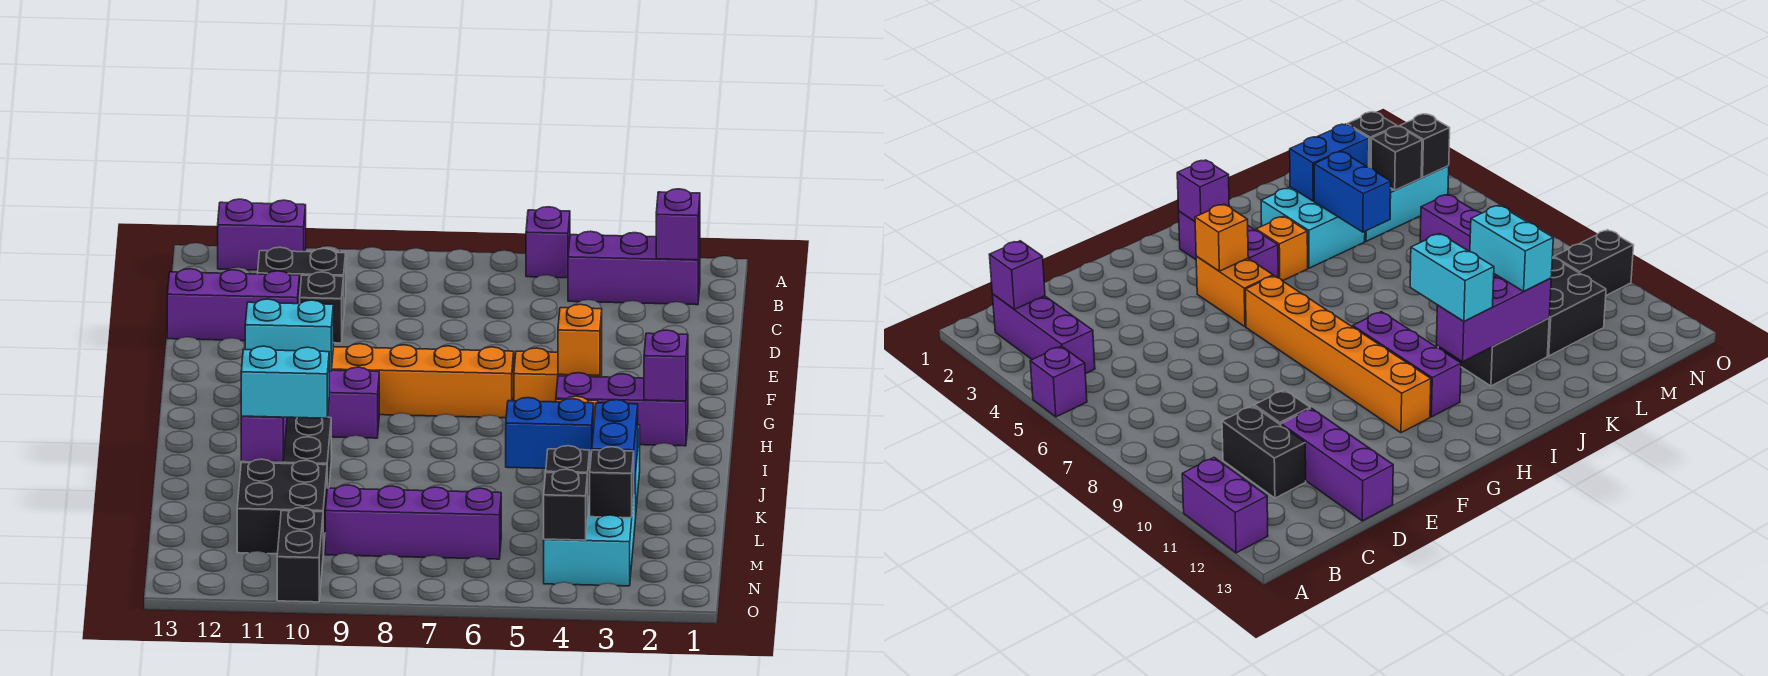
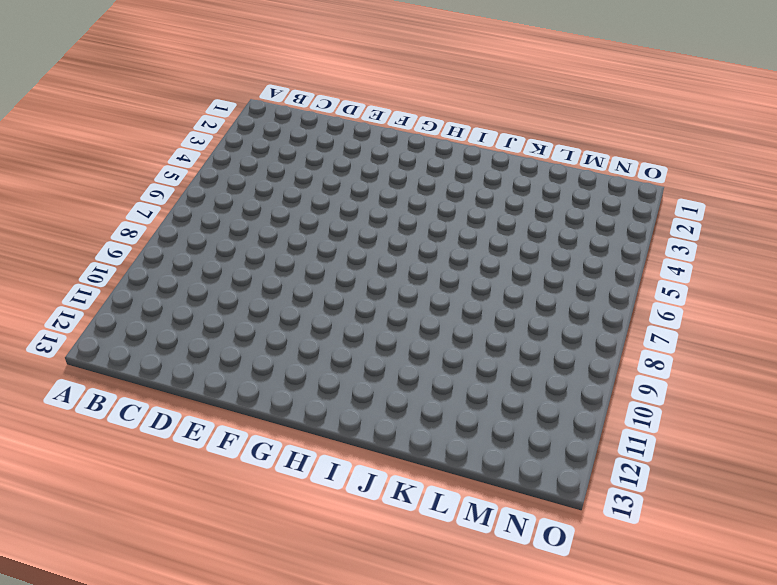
none -> purple brick A5 level 1
none -> purple brick A11:A12 level 1
none -> purple brick B2:B4 level 1

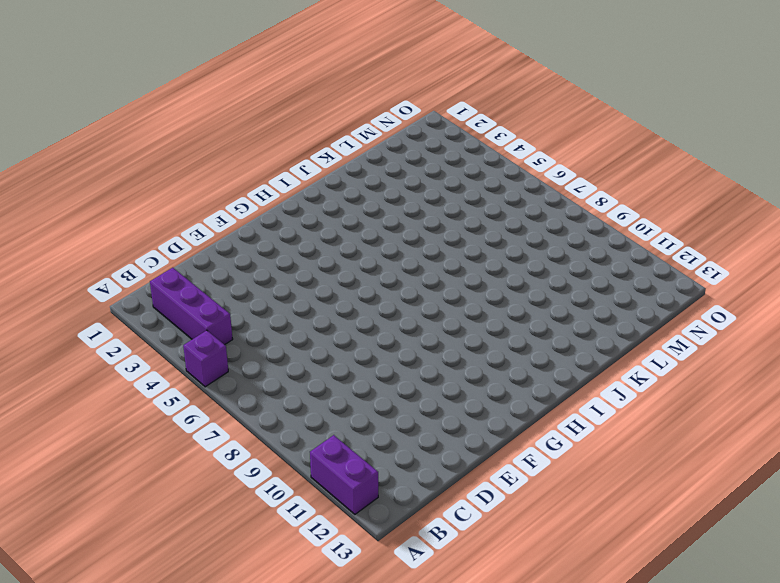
none -> black brick C10:C11 level 1
none -> black brick D10 level 1
none -> purple brick D11:D13 level 1

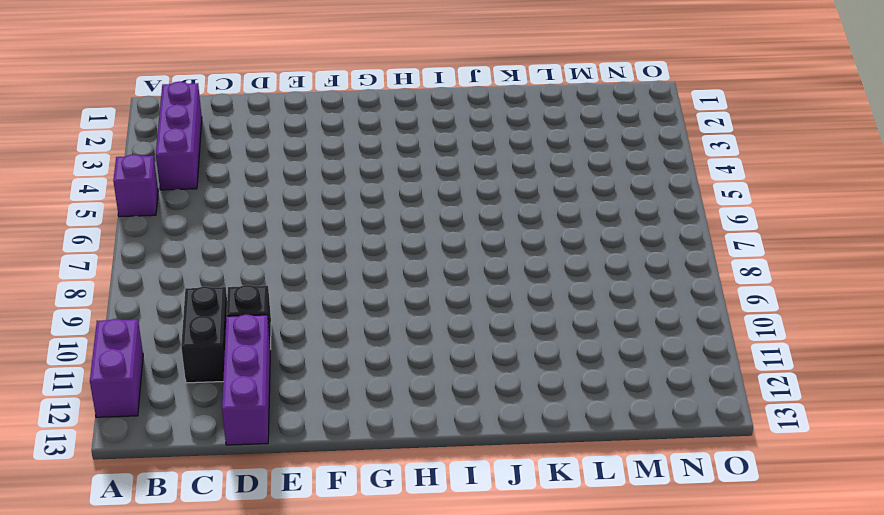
none -> orange brick G4:G5 level 1
none -> orange brick G6:G11 level 1
none -> purple brick H2:H4 level 1

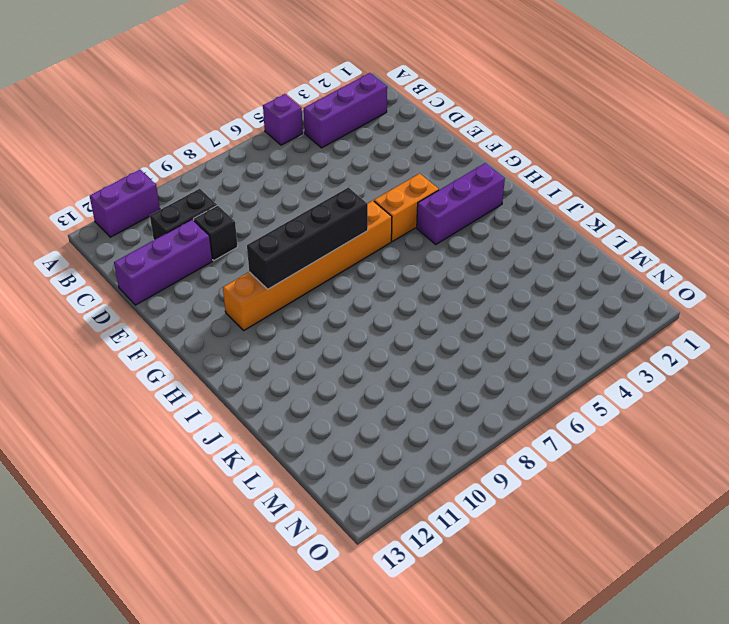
black brick G7:G10 level 2 -> none
none -> purple brick H9:H11 level 1
none -> orange brick I4 level 1
none -> cyan brick J3:K4 level 1

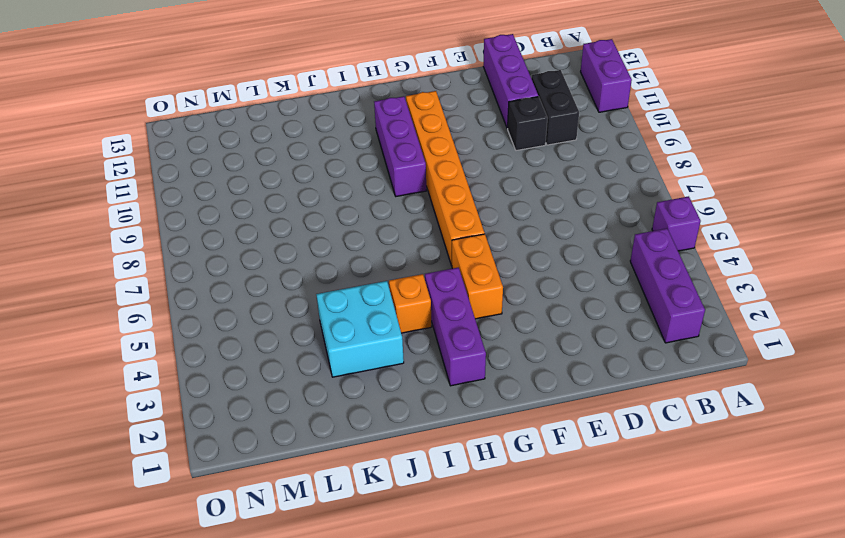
none -> black brick J10:K11 level 1
none -> cyan brick L3:N4 level 1
none -> black brick L10:M11 level 1

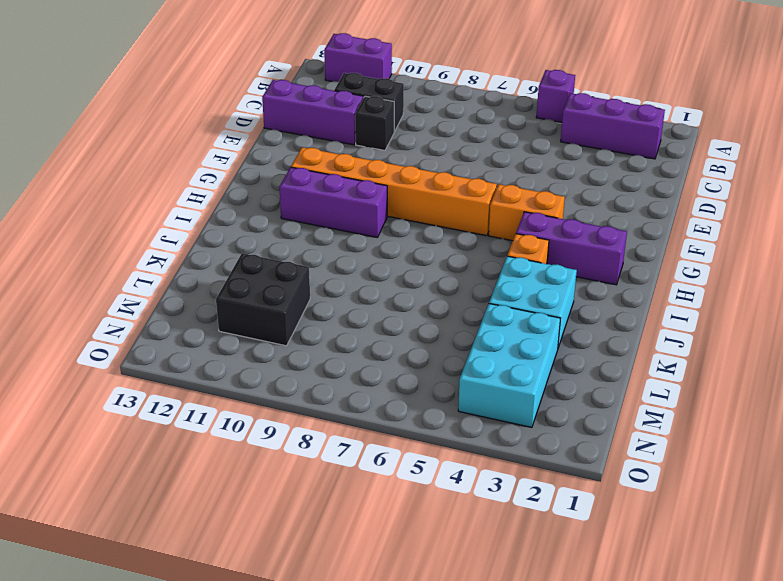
none -> black brick J10:K11 level 1
none -> purple brick M6:M9 level 1
none -> black brick N10:O10 level 1

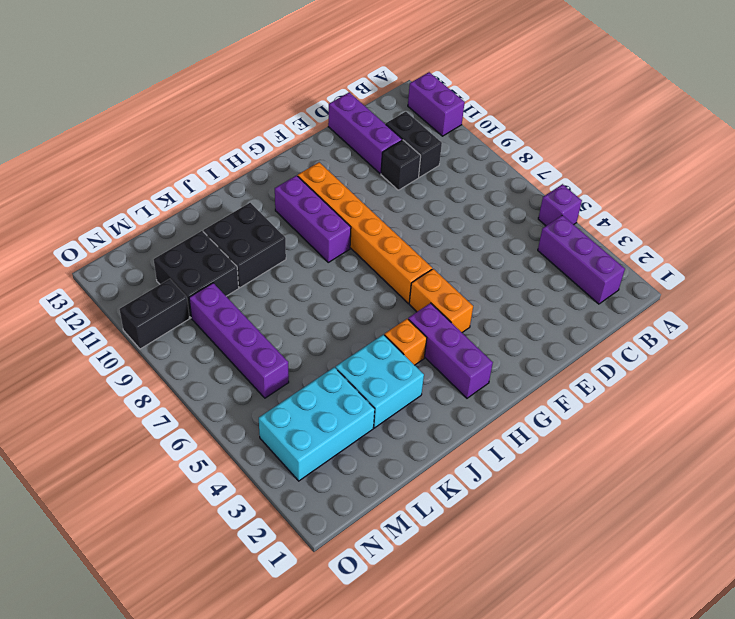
none -> purple brick B2 level 2
none -> orange brick G4 level 2
none -> purple brick H2 level 2

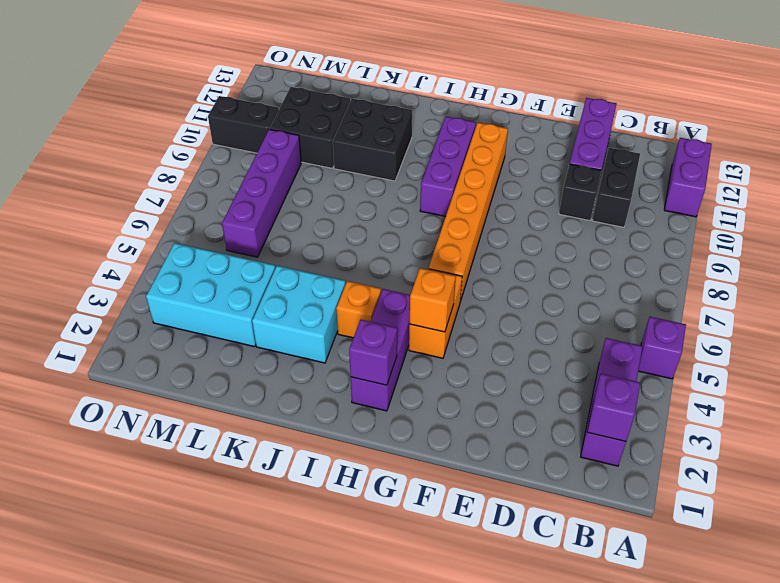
none -> purple brick I11:K11 level 2
none -> blue brick K3:L3 level 2
none -> blue brick K4:K5 level 2

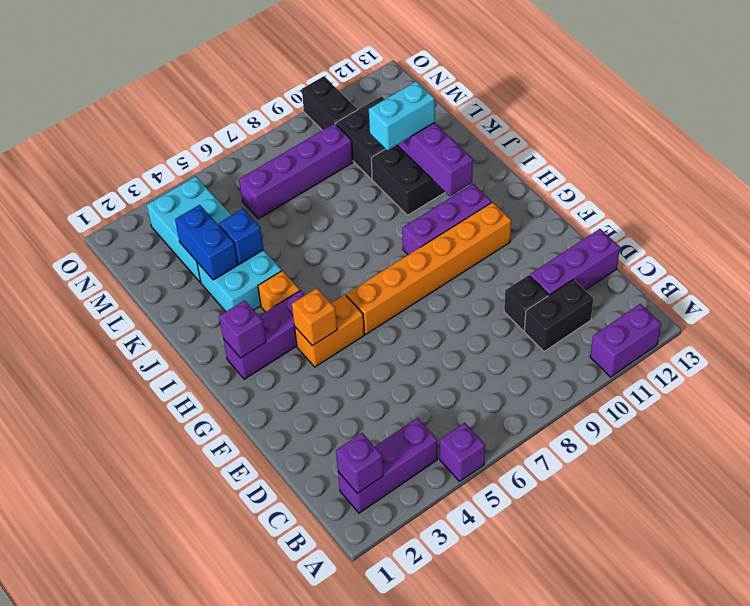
blue brick K4 level 2 -> blue brick K4:K5 level 2
none -> black brick M3 level 2
none -> black brick M4 level 2
none -> black brick N4 level 2

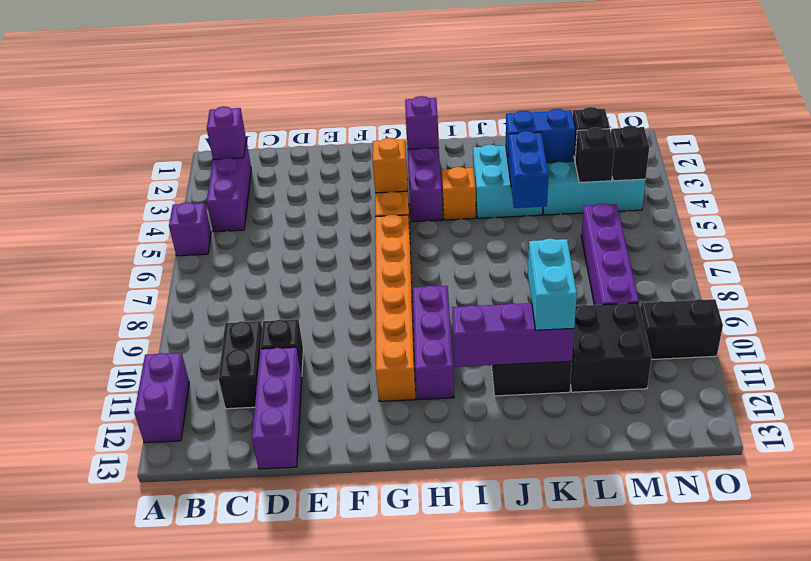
none -> cyan brick I10:I11 level 3

